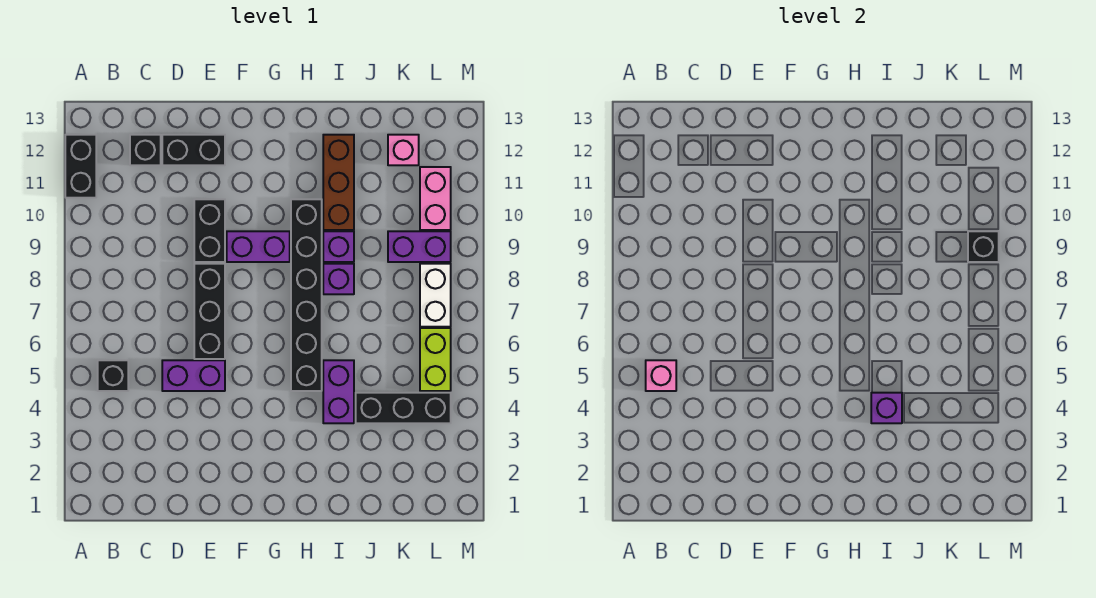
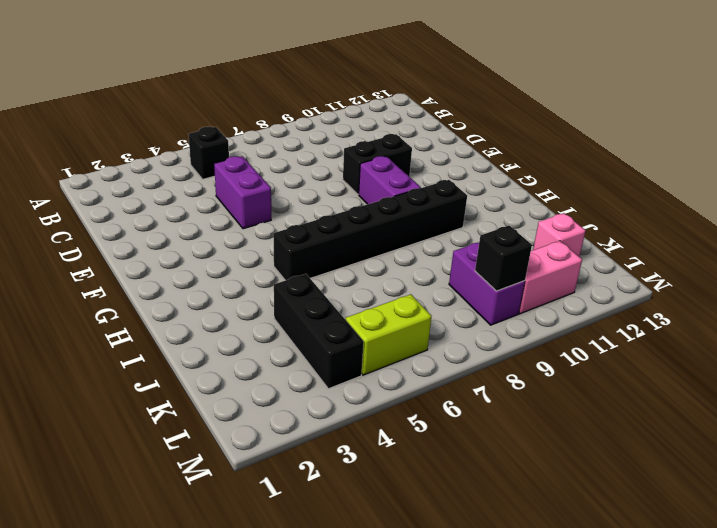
none -> black brick A11:A12 level 1
none -> black brick C12 level 1
none -> black brick D12:E12 level 1

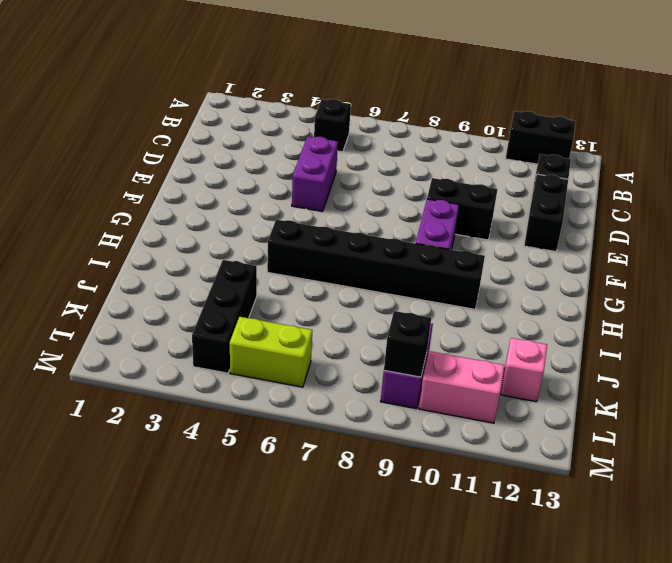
none -> black brick E6:E8 level 1
none -> purple brick I4:I5 level 1
none -> purple brick I8 level 1

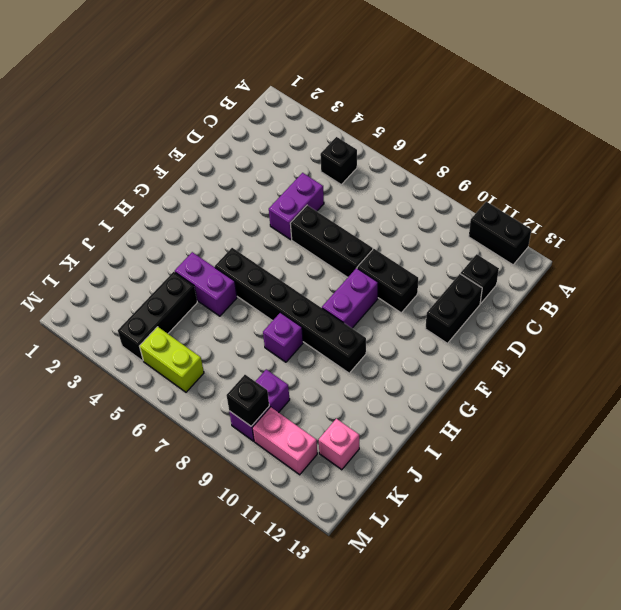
none -> purple brick I9 level 1
none -> brown brick I10:I12 level 1
none -> white brick L7:L8 level 1

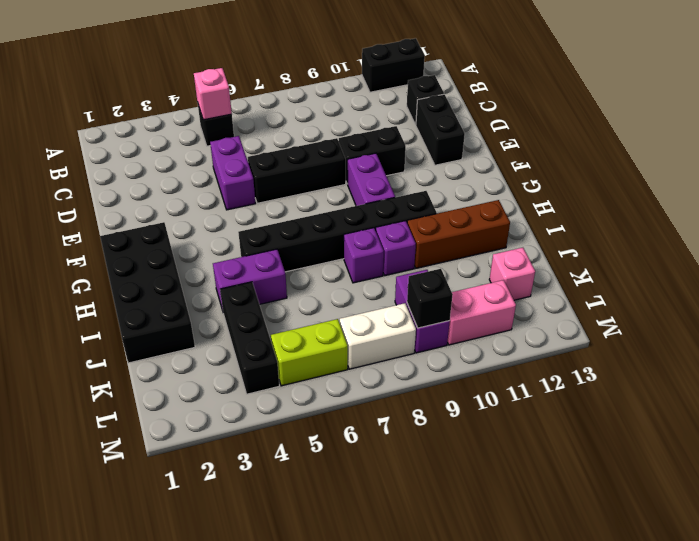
black brick G1:J2 level 1 -> none
none -> purple brick I4 level 2

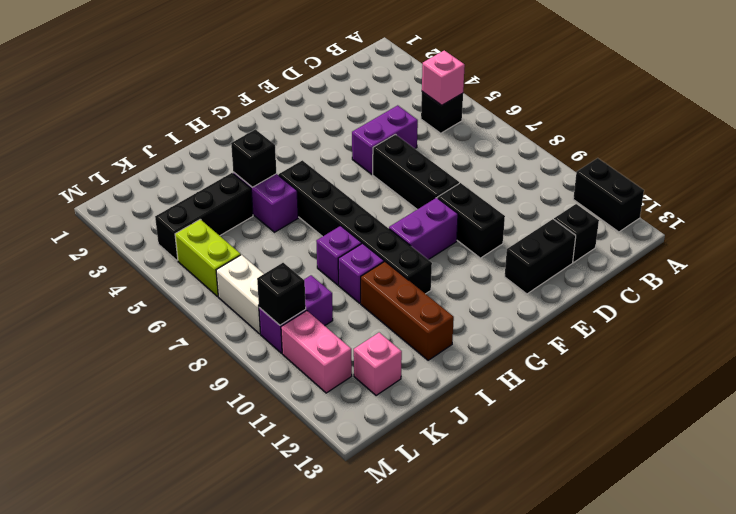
black brick I4 level 2 -> purple brick I4 level 2

